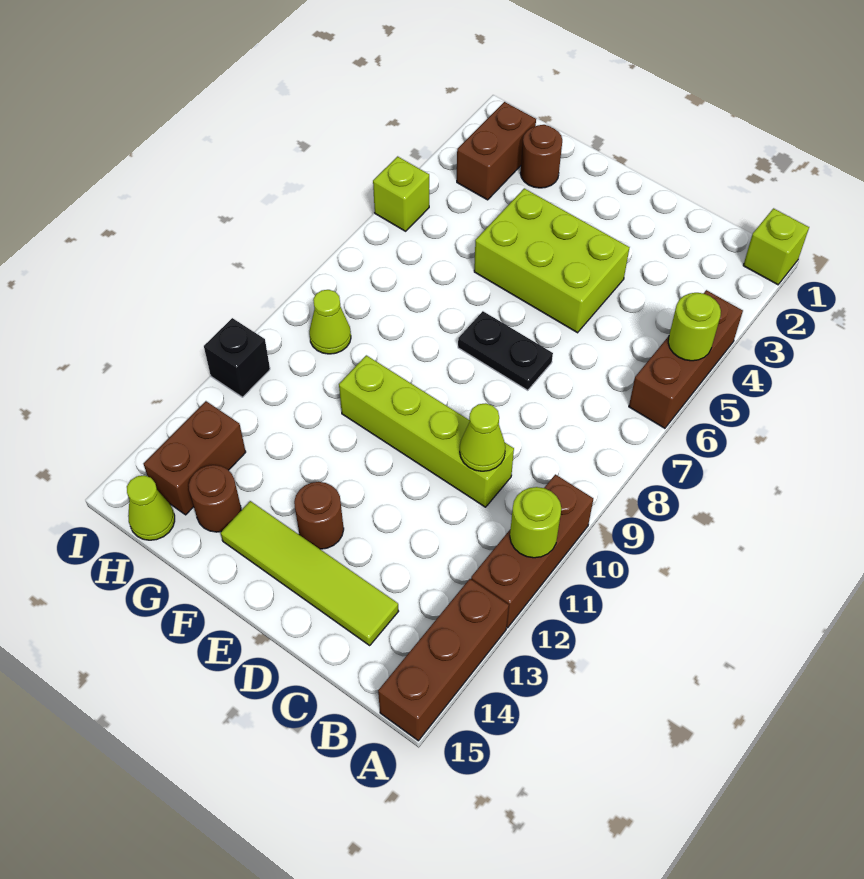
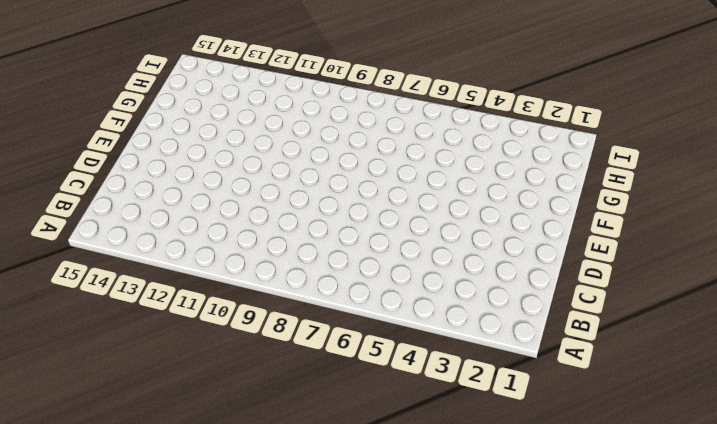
none -> lime brick A1 level 1
none -> brown brick A4:A6 level 1
none -> brown brick A10:A12 level 1

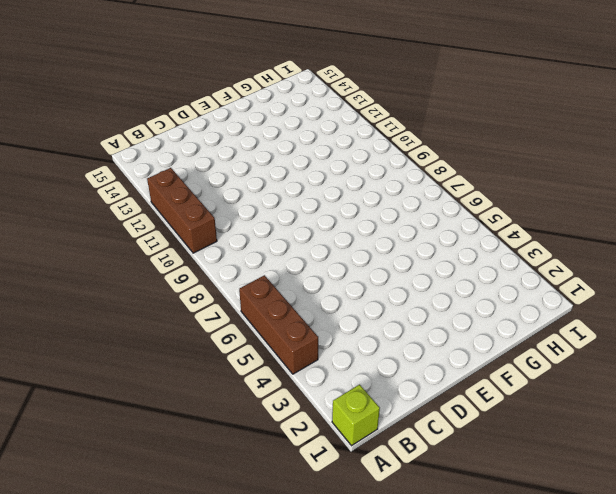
none -> brown brick A13:A15 level 1
none -> lime brick C10:F10 level 1
none -> lime tile C14:F14 level 1

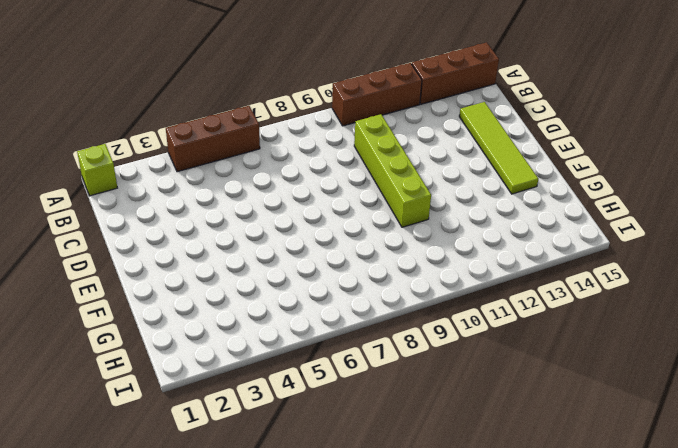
none -> lime brick D4:F5 level 1
none -> black plate D7:E7 level 1
none -> brown round brick E13 level 1

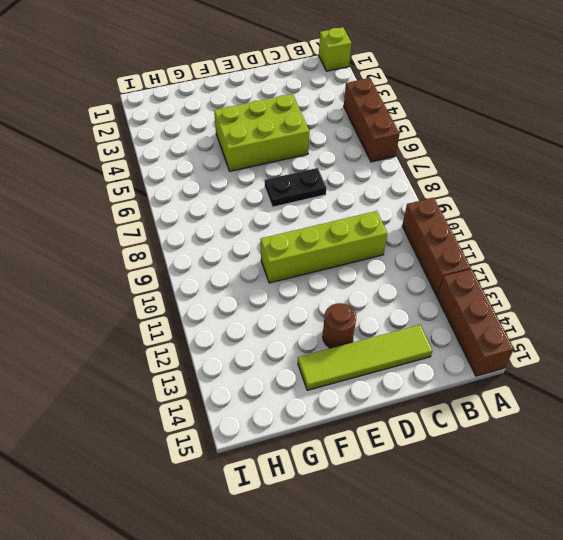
none -> brown round brick G2 level 1
none -> brown round brick G14 level 1
none -> brown brick H2:H3 level 1

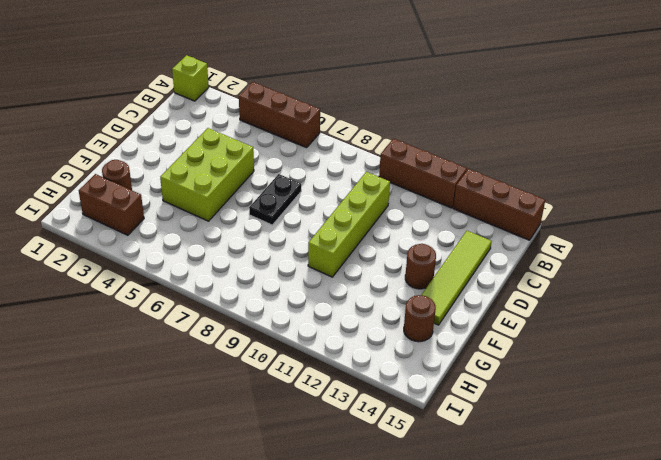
none -> lime cone H9 level 1
none -> brown brick H13:H14 level 1
none -> lime cone H15 level 1

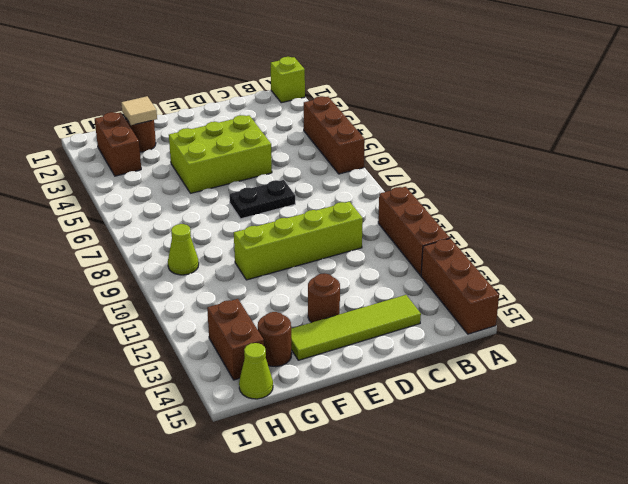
tan tile G2 level 2 -> none
none -> lime brick I5 level 1
none -> black brick I11 level 1
none -> lime round brick A5 level 2

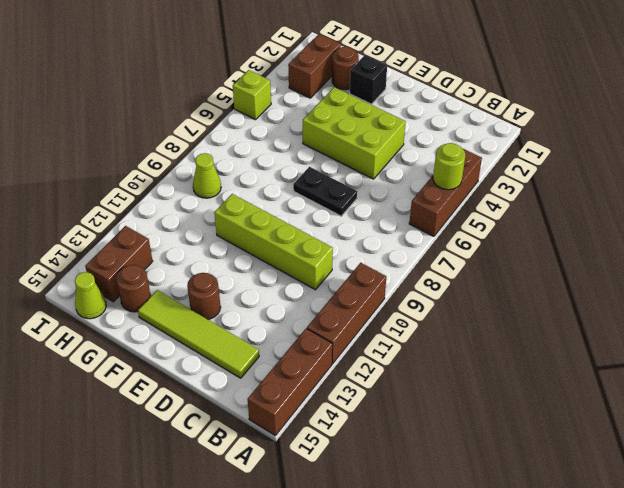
black brick F2 level 1 -> black brick I11 level 1
none -> lime brick A1 level 1
none -> lime round brick A11 level 2
none -> lime cone C10 level 2

